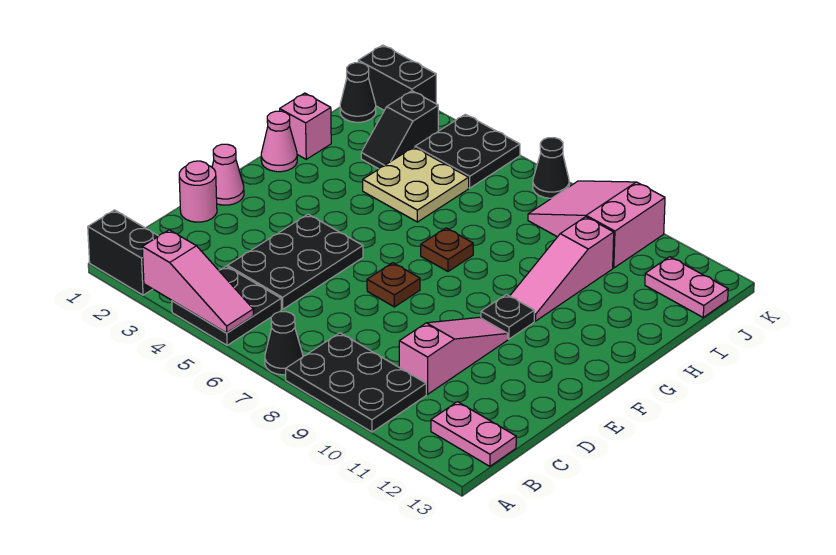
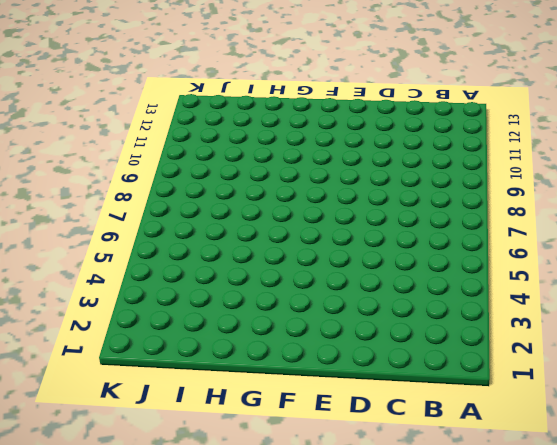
none -> black brick A1:A2 level 1
none -> black plate A4:B5 level 1
none -> black cone A7 level 1

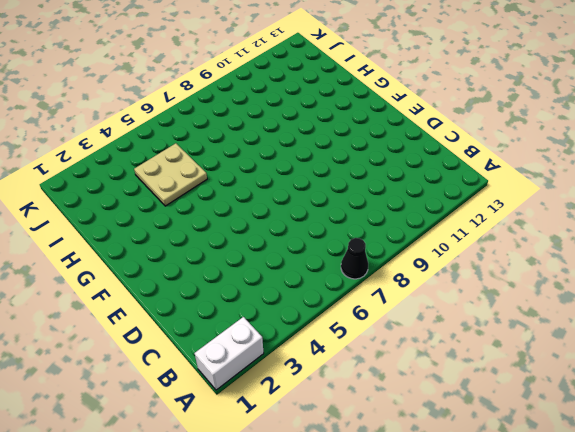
white brick A1:A2 level 1 -> black brick A1:A2 level 1
none -> black plate A4:B5 level 1
none -> black plate A8:B10 level 1
none -> pink plate B12:B13 level 1

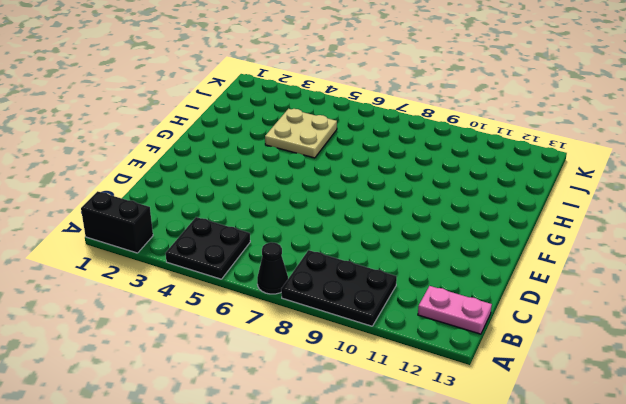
none -> black plate C4:E5 level 1
none -> pink slope C10:E10 level 1 top C
none -> pink round brick D1 level 1

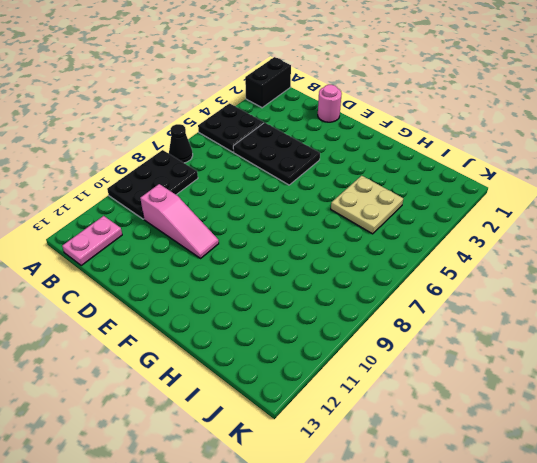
none -> pink cone E1 level 1
none -> brown plate E7 level 1
none -> black plate F10 level 1

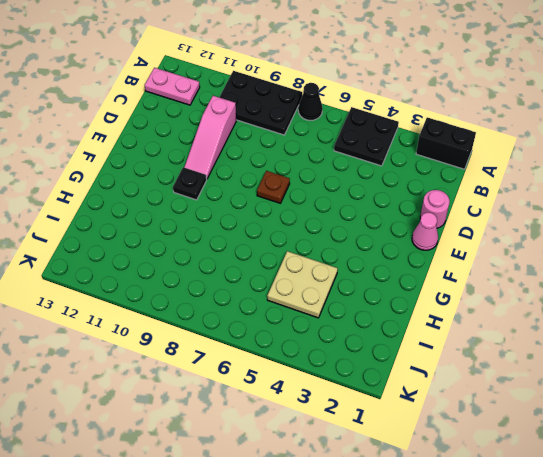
none -> black plate C4:E5 level 1
none -> pink cone G1 level 1
none -> brown plate G7 level 1

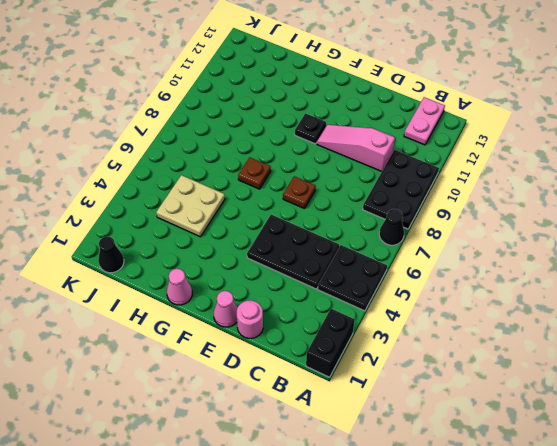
none -> pink slope G10:I10 level 1 top I
none -> pink brick H1 level 1
none -> black slope I3:J3 level 1 top J

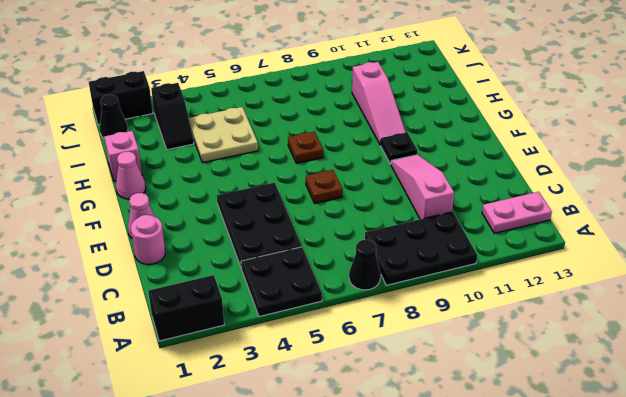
none -> black plate J4:K5 level 1
none -> pink slope J8:K10 level 1 top 10
none -> pink plate J12:J13 level 1

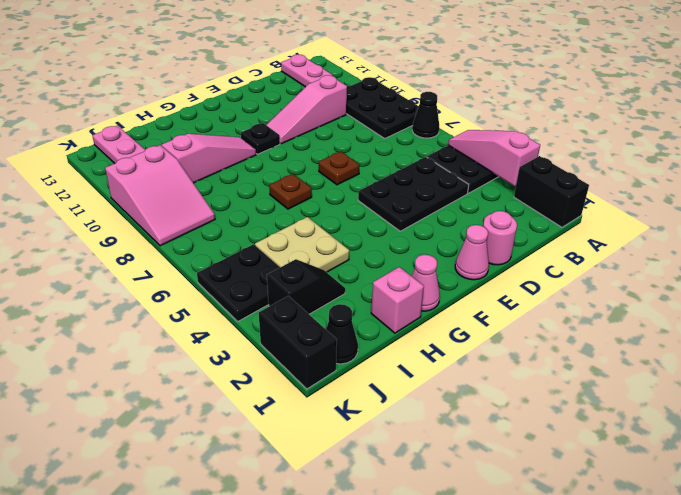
none -> black cone K7 level 1

